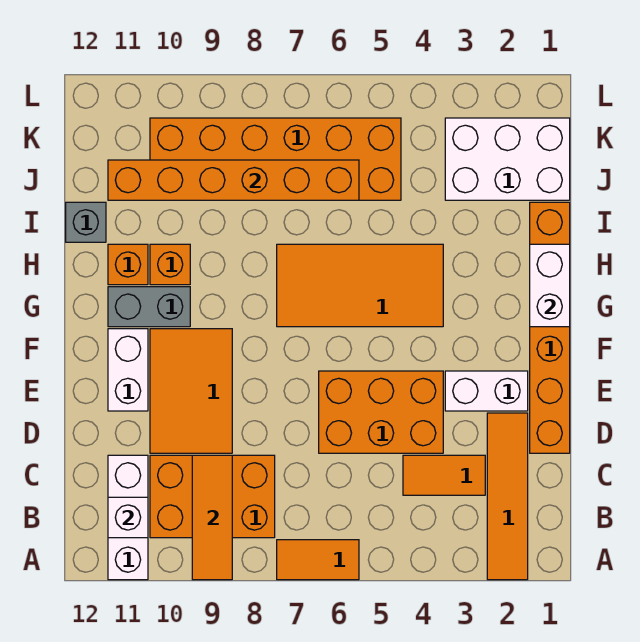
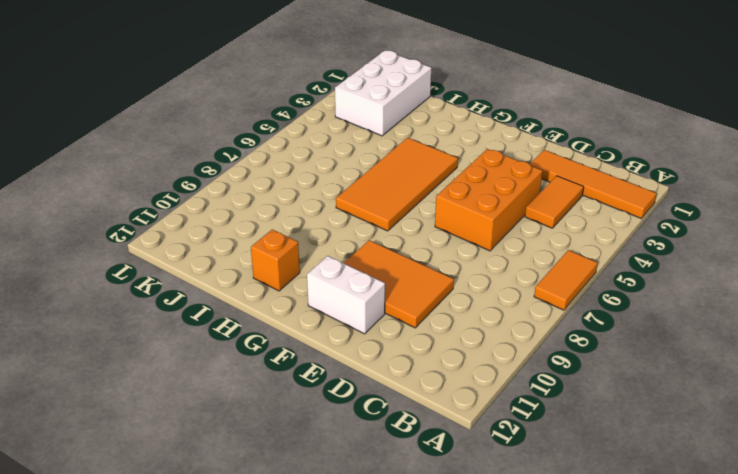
none -> white brick A11:C11 level 1
none -> orange brick B8:C10 level 1
none -> orange brick D1:I1 level 1

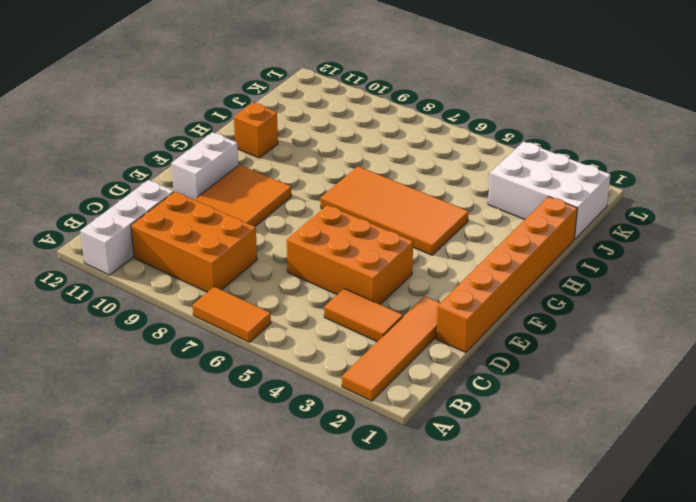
none -> white brick E2:E3 level 1
none -> grey brick G10:G11 level 1
none -> orange brick H10 level 1

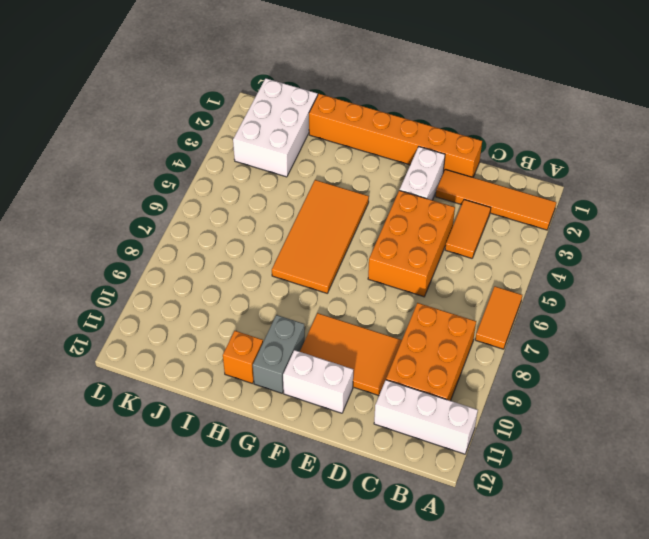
none -> orange brick H10 level 1
none -> grey brick I12 level 1
none -> orange brick J5:K10 level 1

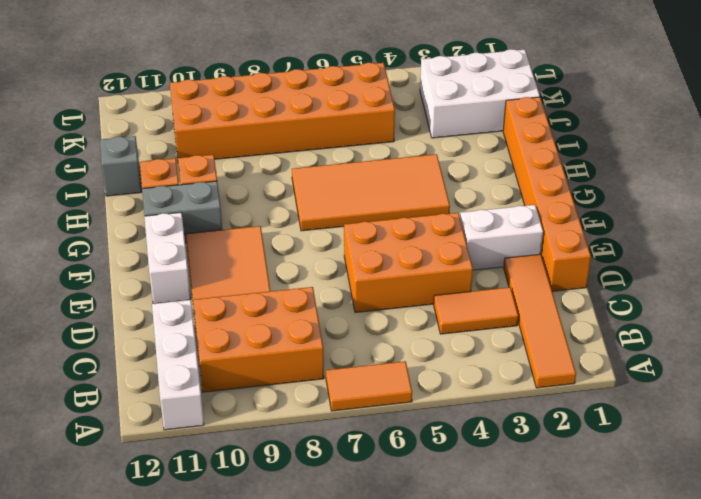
none -> orange tile A9:C9 level 2
none -> white brick B11 level 2
none -> white brick G1:H1 level 2

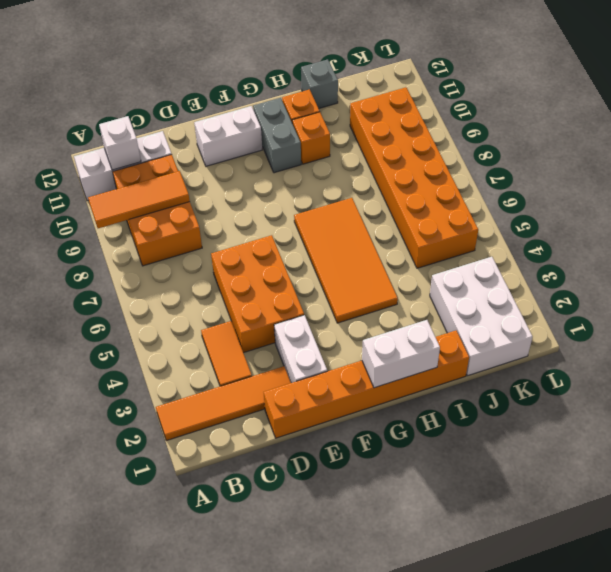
none -> orange tile A6:A7 level 1
none -> orange tile D9:F10 level 1
none -> orange brick J6:J11 level 2

